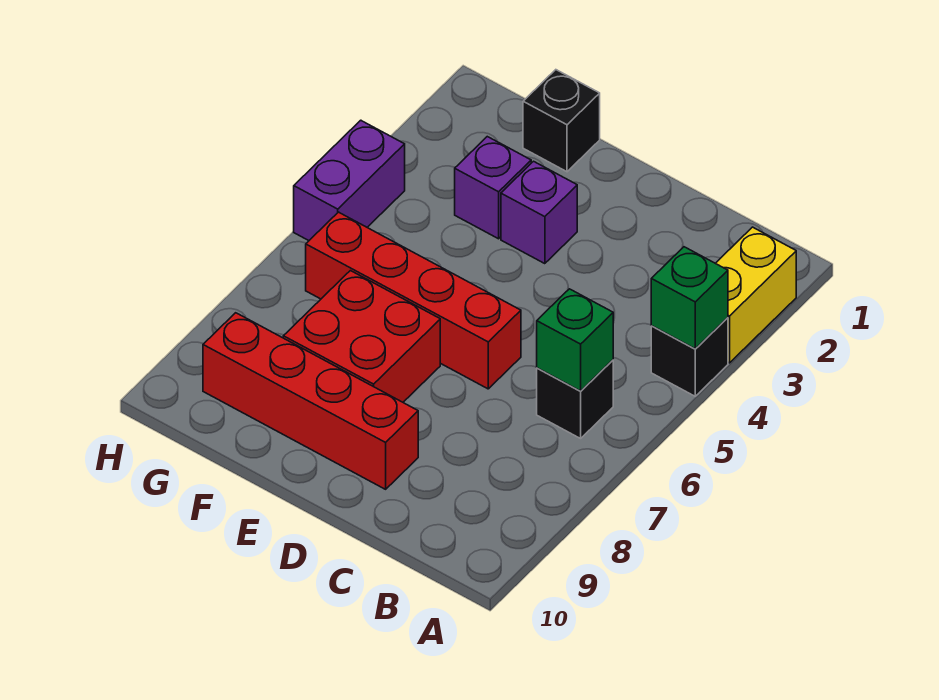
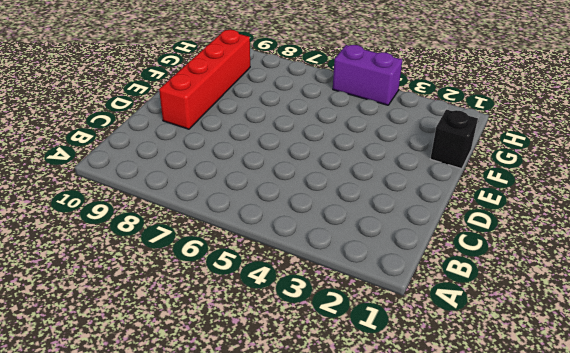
none -> yellow brick A2:A3 level 1
none -> black brick A4 level 1
none -> black brick B6 level 1

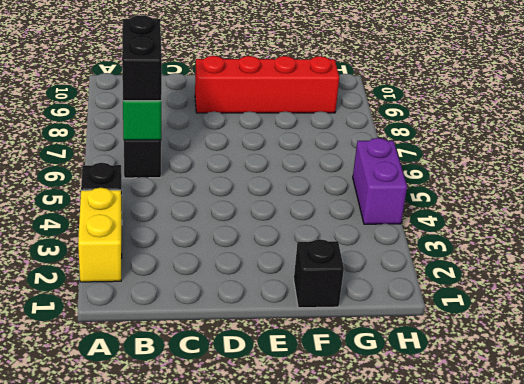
black brick B6:B7 level 3 -> none
none -> red brick D6:G6 level 1
none -> purple brick E3 level 1
none -> red brick E7:F8 level 1

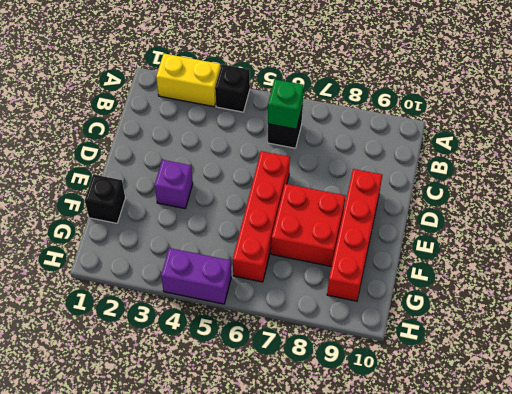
none -> purple brick F3 level 1
none -> green brick A4 level 2

